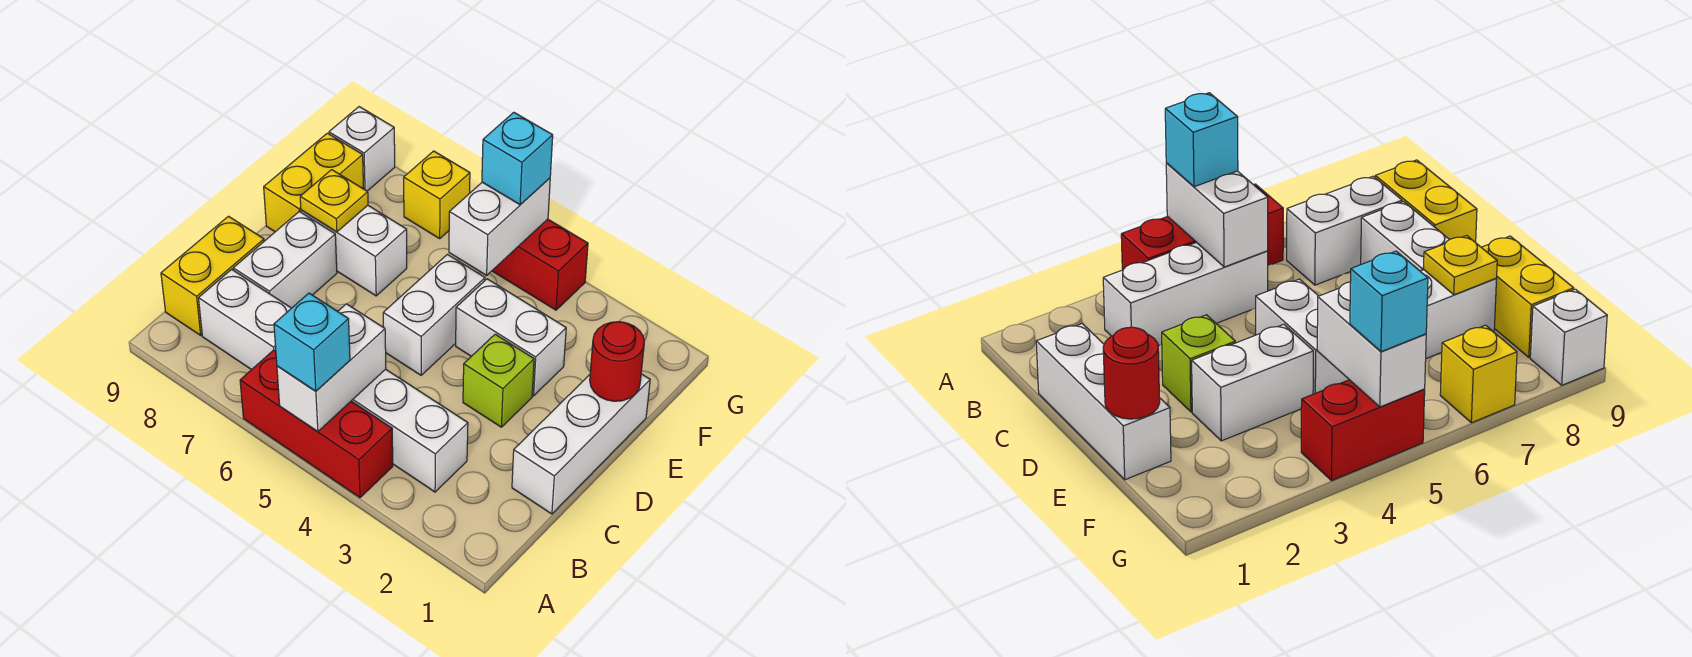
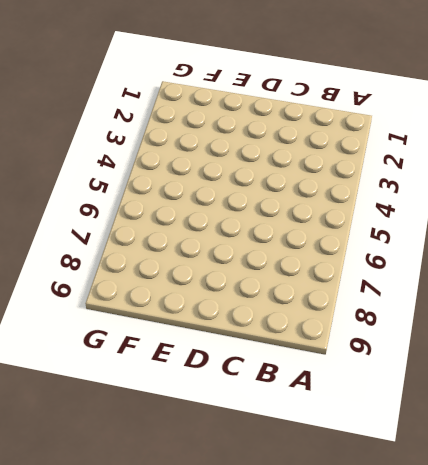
none -> red brick A4:A6 level 1
none -> white brick B3:B5 level 1
none -> white brick B7:B8 level 1

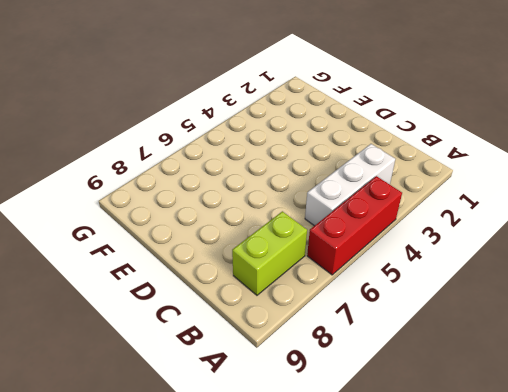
lime brick B7:B8 level 1 -> white brick B7:B8 level 1
none -> yellow brick B9:C9 level 1
none -> white brick C1:E1 level 1
none -> white brick C8:D8 level 1

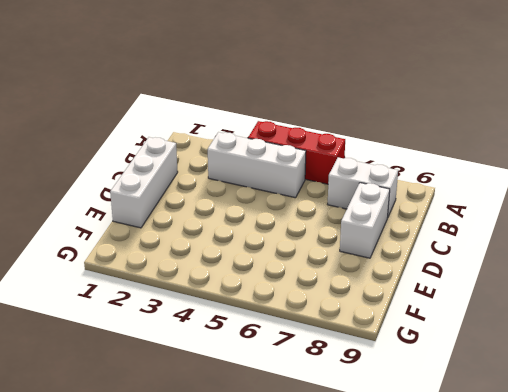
none -> yellow brick B9:C9 level 1
none -> lime brick D3 level 1
none -> white brick D5:E5 level 1

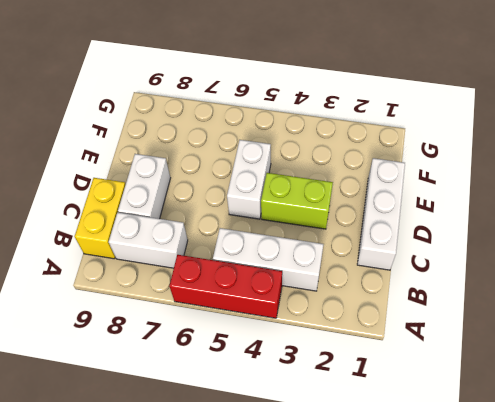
lime brick D3:D4 level 1 -> lime brick D3 level 1
none -> white brick E3:E4 level 1
none -> white brick E7:E8 level 1
none -> yellow brick E9:F9 level 1

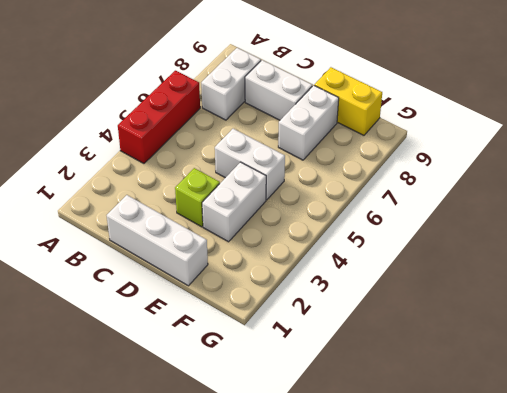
none -> white brick B3:B5 level 1
none -> yellow brick B9:C9 level 1
none -> red brick G4:G5 level 1

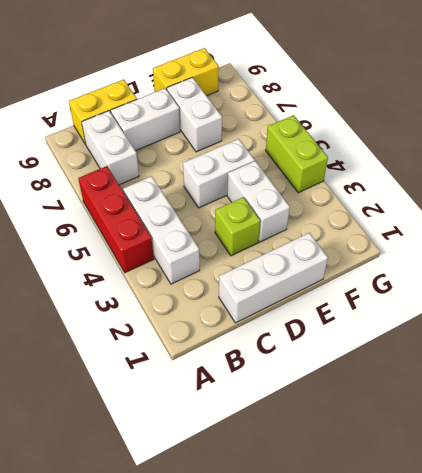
lime brick G4:G5 level 1 -> red brick G4:G5 level 1
none -> yellow brick G7 level 1
none -> white brick G9 level 1
none -> white brick A5:B5 level 2

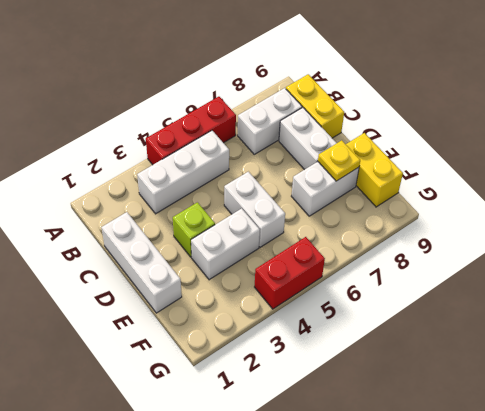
none -> yellow brick G7 level 1
none -> white brick G9 level 1
none -> white brick A5:B5 level 2

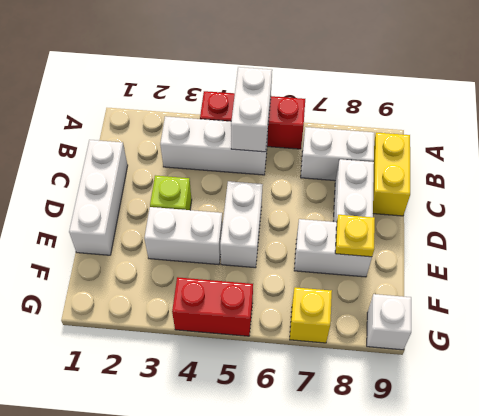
none -> yellow brick E9:F9 level 1
none -> red round brick E1 level 2
none -> white brick F5:G5 level 2

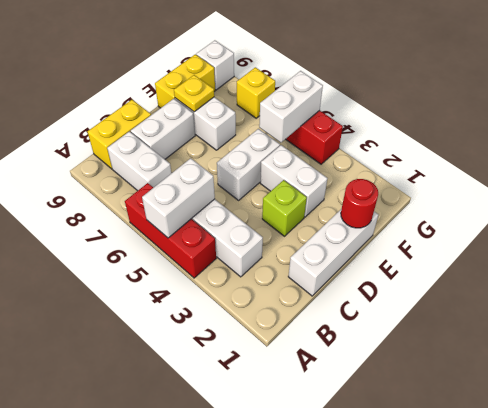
none -> cyan brick A5 level 3
none -> cyan brick G5 level 3

